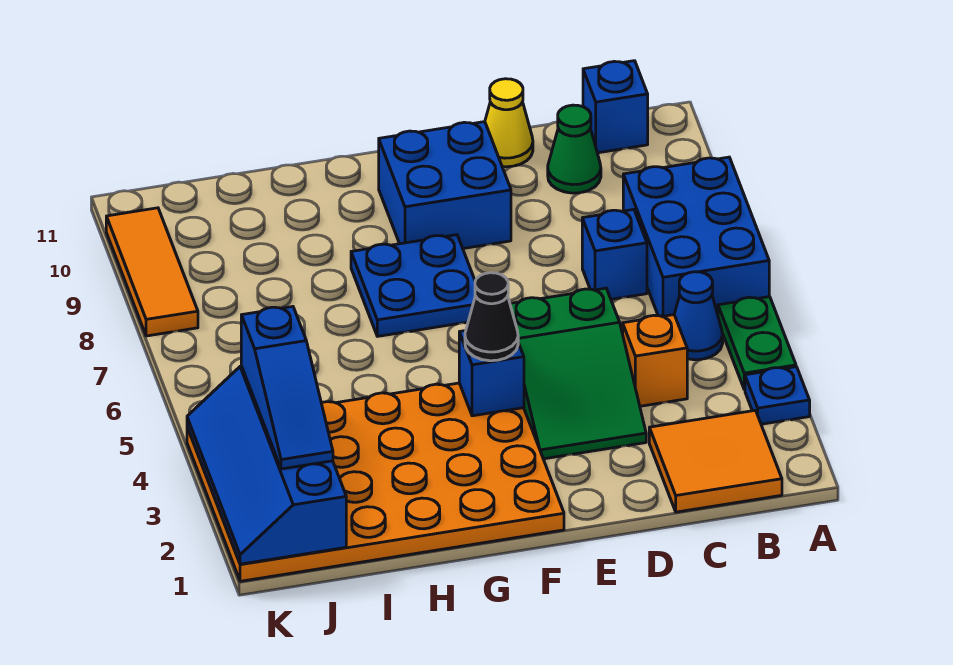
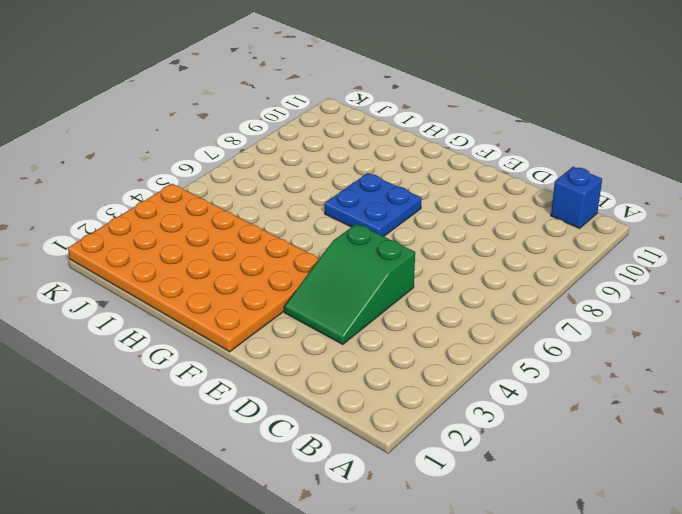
none -> blue plate A3 level 1
none -> green plate A4:A5 level 1
none -> blue brick A6:B8 level 1

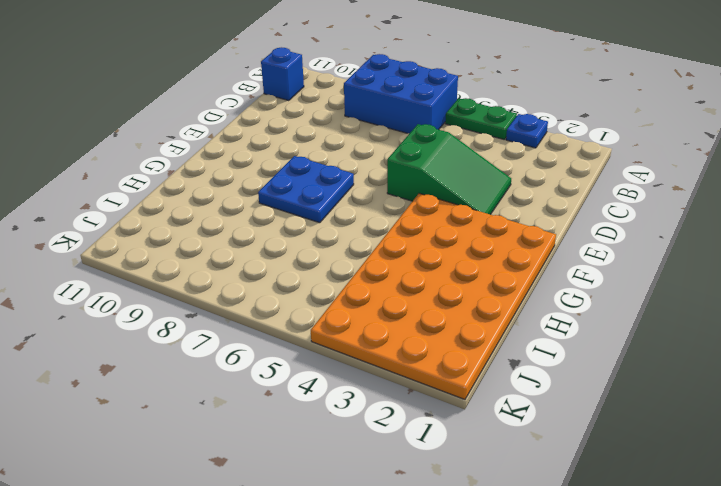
none -> orange tile B1:C2 level 1
none -> blue cone B5 level 1
none -> orange brick C4 level 1

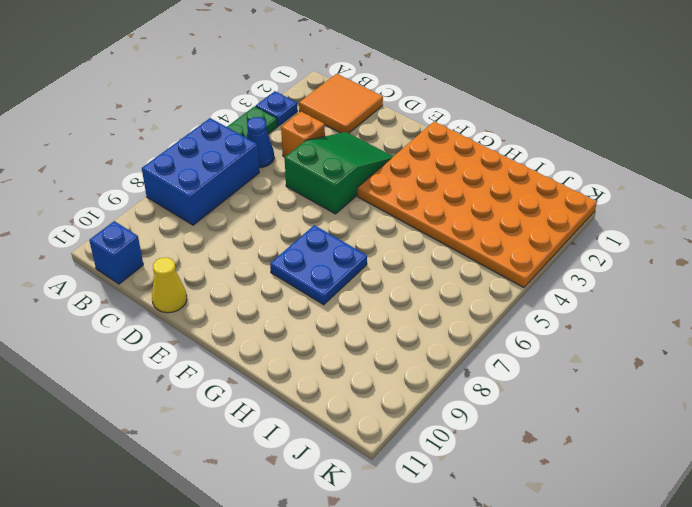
none -> blue brick C7 level 1
none -> green cone C10 level 1
none -> blue brick E9:F10 level 1

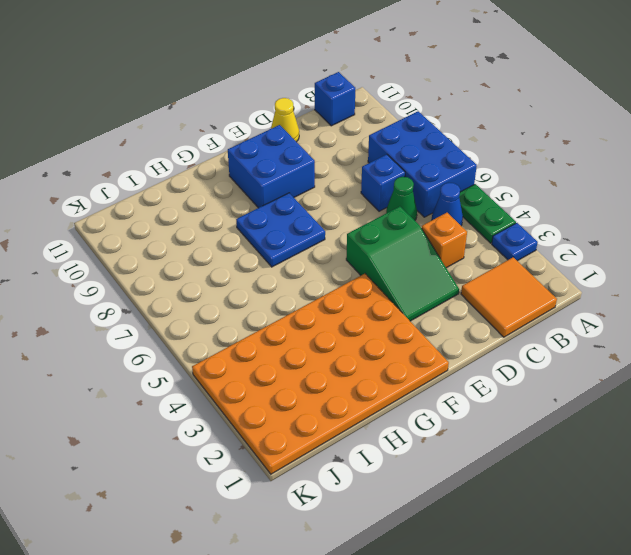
green cone C6 level 1 -> green cone C10 level 1
none -> orange tile K8:K10 level 1
none -> blue brick F4 level 2
none -> blue slope J1:K4 level 2 top J

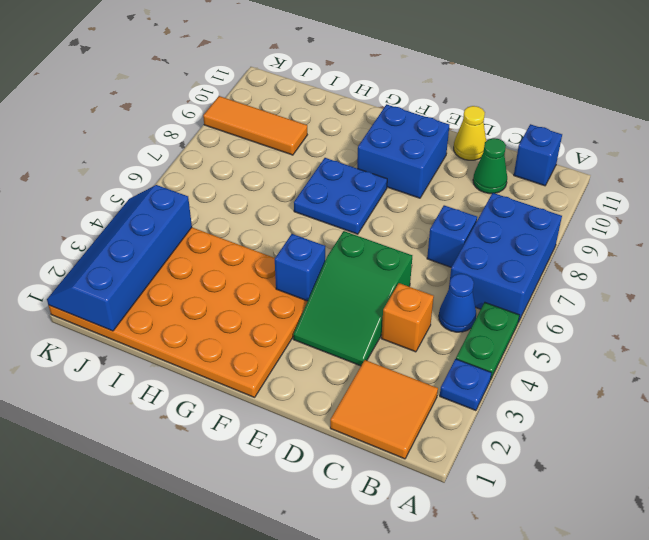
orange tile I9:K9 level 1 -> orange tile K8:K10 level 1
none -> black cone F4 level 3
none -> blue slope J2:J4 level 3 top 4

